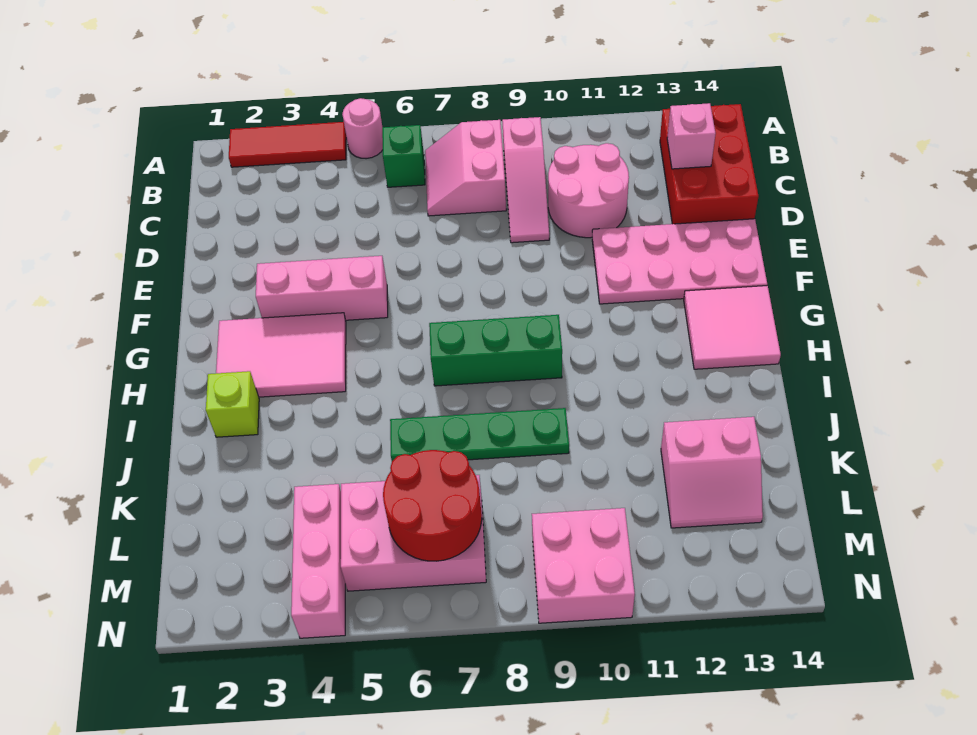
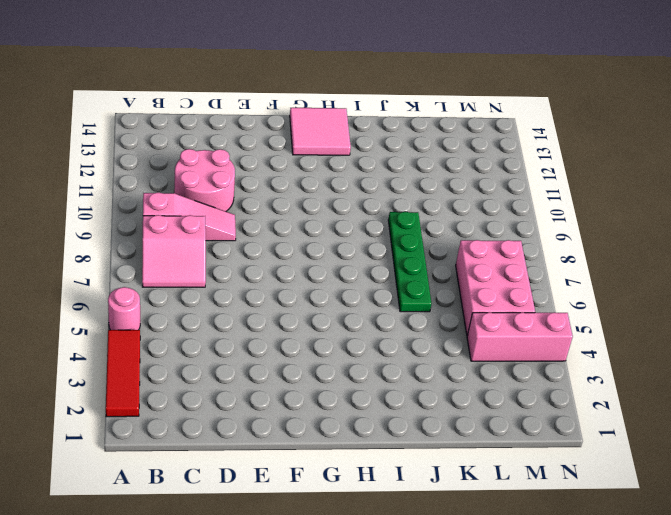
none -> green brick B6 level 1
none -> red brick B13:D14 level 1
none -> pink plate E11:F14 level 1

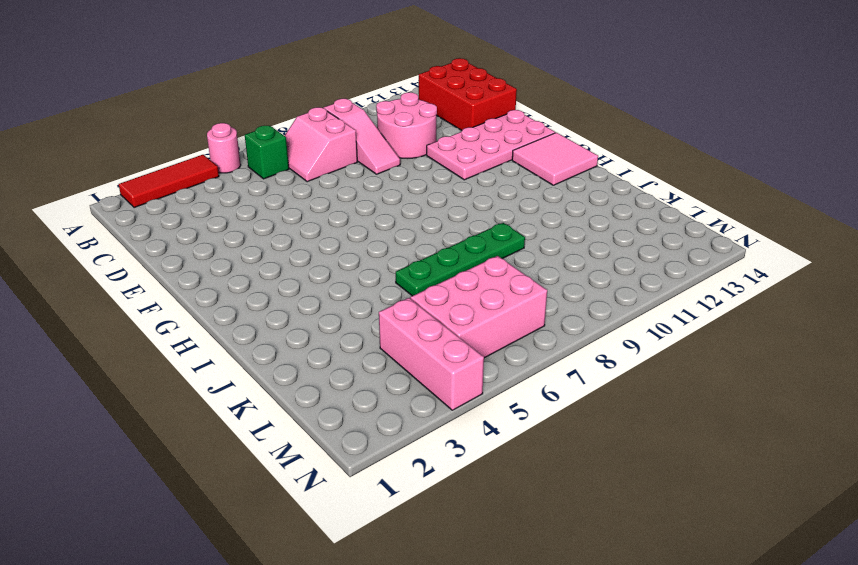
none -> pink brick F3:F5 level 1
none -> pink tile G2:H4 level 1
none -> green brick H7:H9 level 1

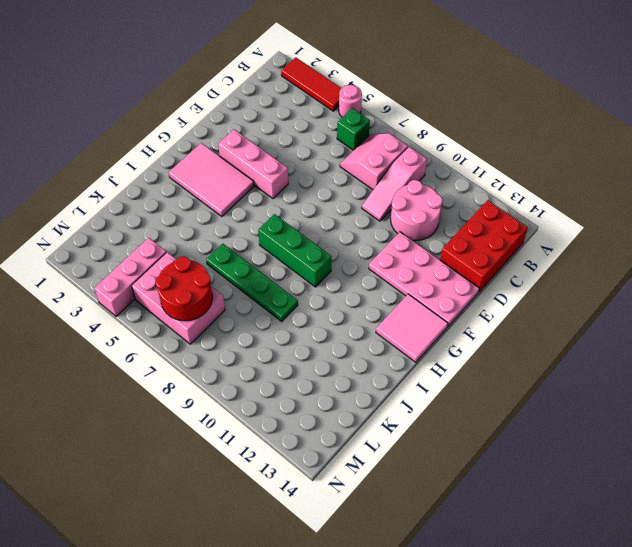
none -> lime brick I2 level 1
none -> pink slope K12:L13 level 1 top K
none -> pink brick M9:N10 level 1

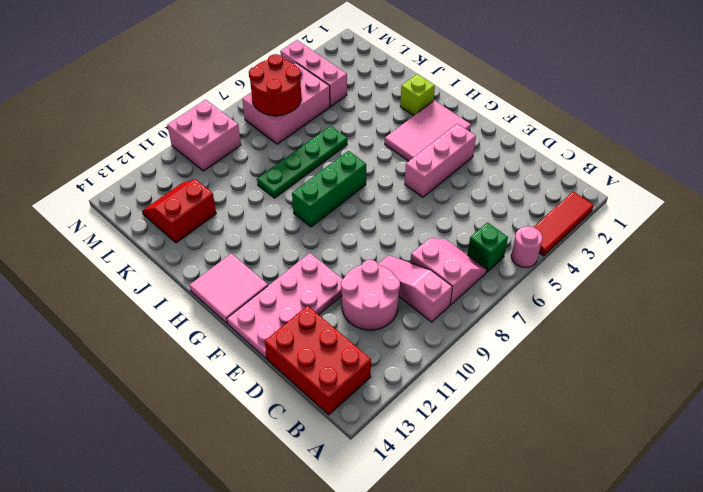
red slope K12:L13 level 1 top K -> pink slope K12:L13 level 1 top K
none -> pink brick C13 level 2

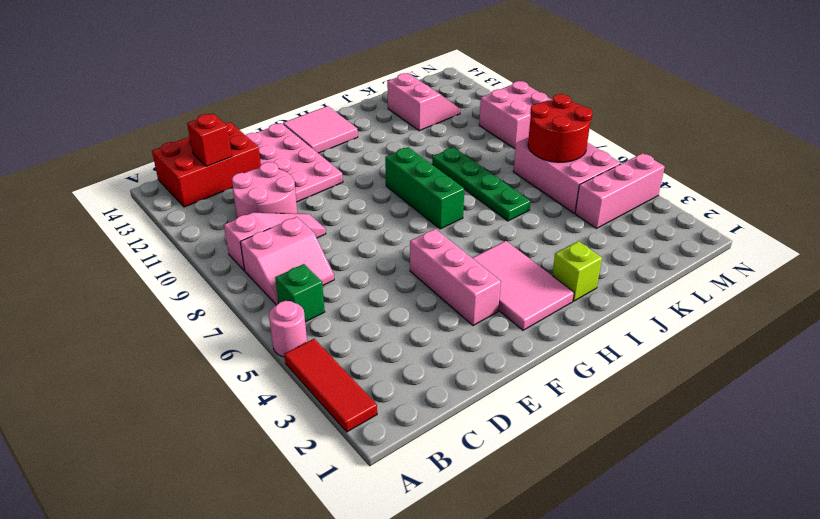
red brick C13 level 2 -> pink brick C13 level 2

